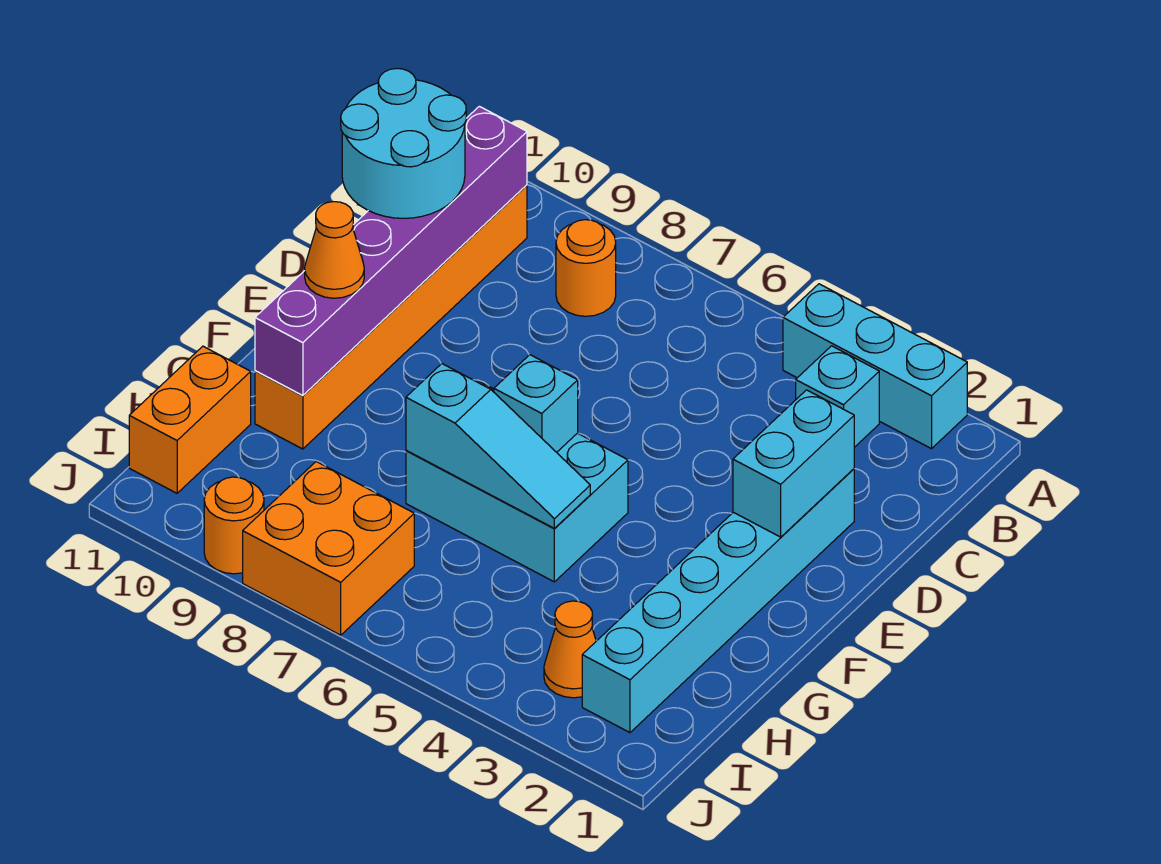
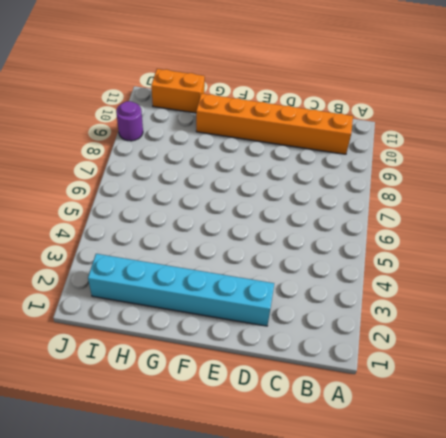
purple round brick J9 level 1 -> orange round brick J9 level 1
none -> cyan brick A2:A4 level 1
none -> cyan brick B3 level 1
none -> orange round brick B8 level 1

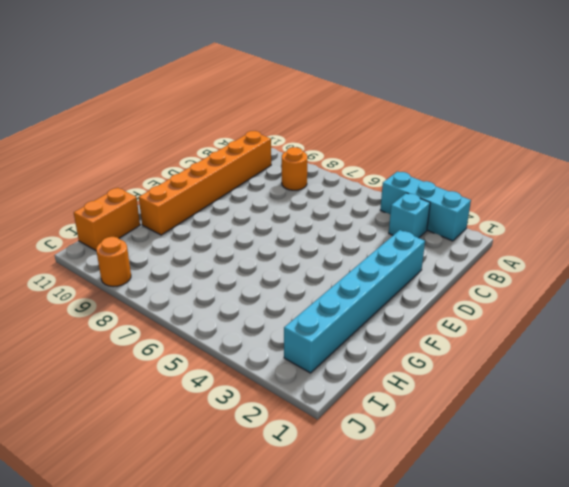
none -> cyan brick F5:G7 level 1
none -> orange cone I3 level 1
none -> orange brick I7:J8 level 1

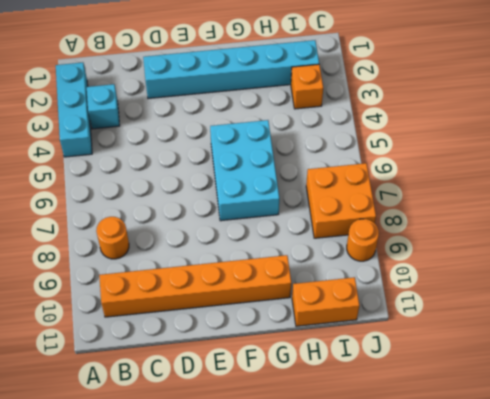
orange brick I3 level 1 -> orange cone I3 level 1
none -> purple brick B10:G10 level 2
none -> cyan brick D2:E2 level 2
none -> cyan brick F6 level 2

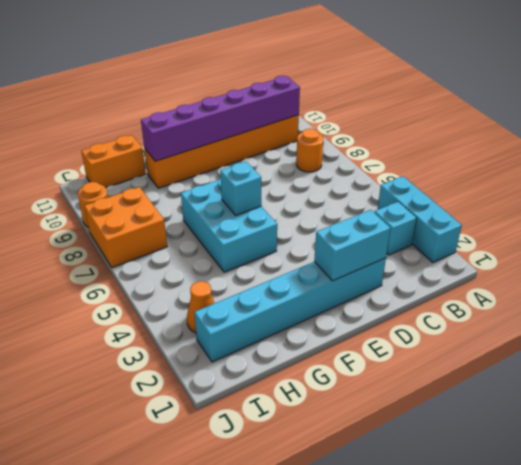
none -> cyan slope G5:G7 level 2 top 7
none -> cyan round brick C10:D11 level 3
none -> orange cone F10 level 3

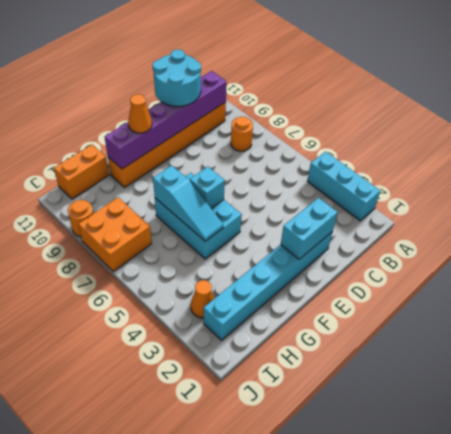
none -> cyan brick B3 level 1

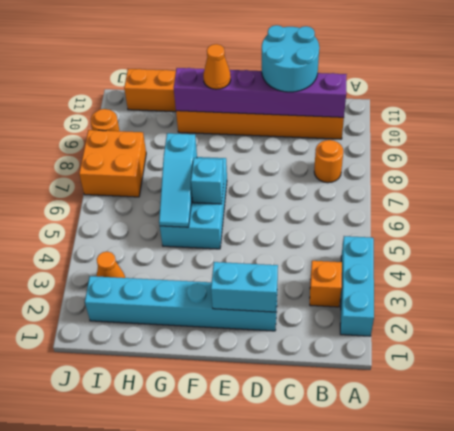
orange brick B3 level 1 -> cyan brick B3 level 1

